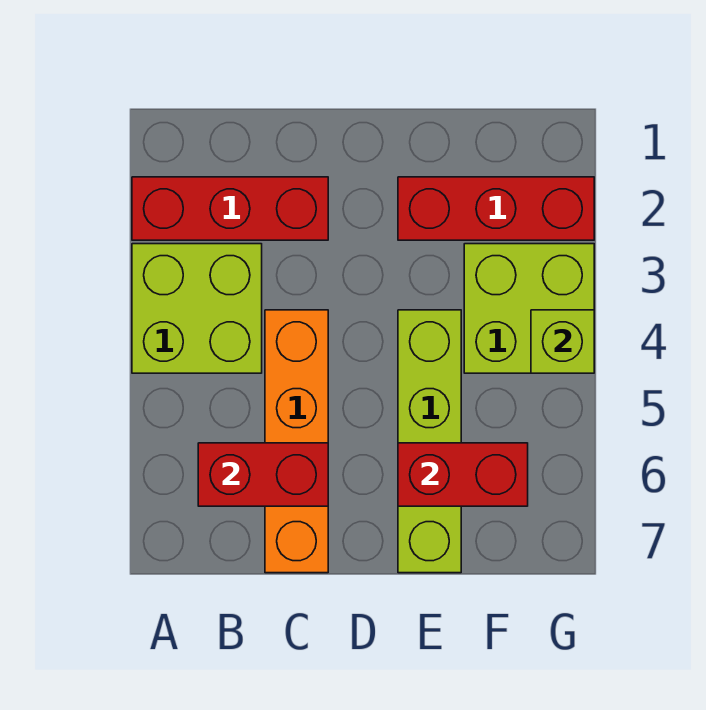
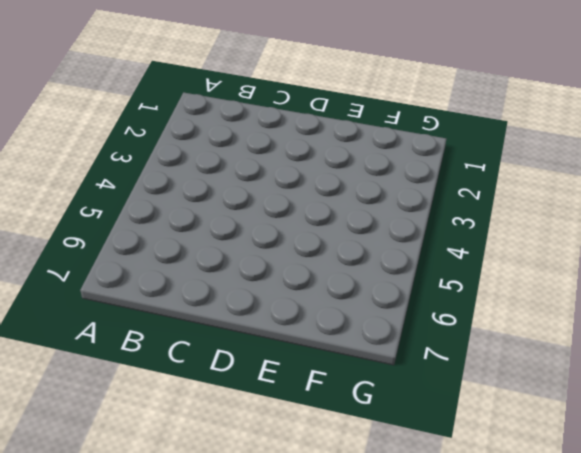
none -> red brick A2:C2 level 1
none -> lime brick A3:B4 level 1

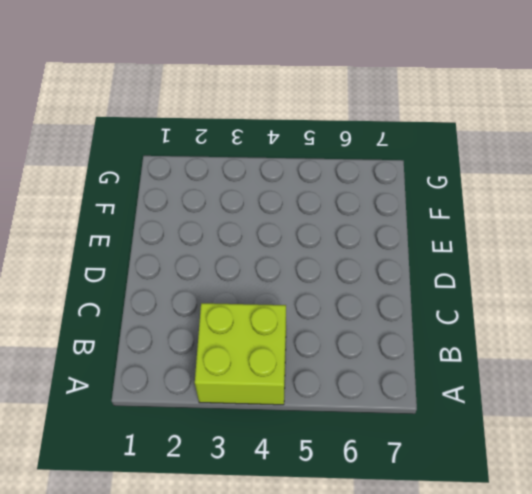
none -> red brick A2:C2 level 1
none -> orange brick C4:C7 level 1

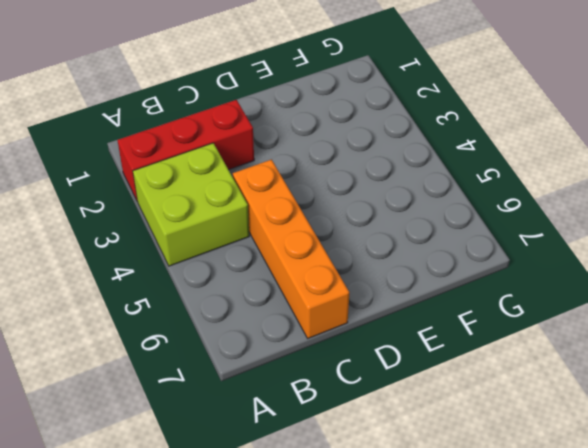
none -> red brick E2:G2 level 1
none -> lime brick E4:E7 level 1

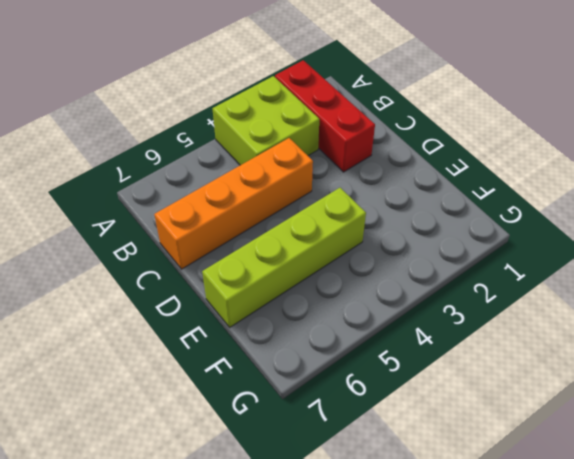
none -> red brick E2:G2 level 1
none -> lime brick F3:G4 level 1

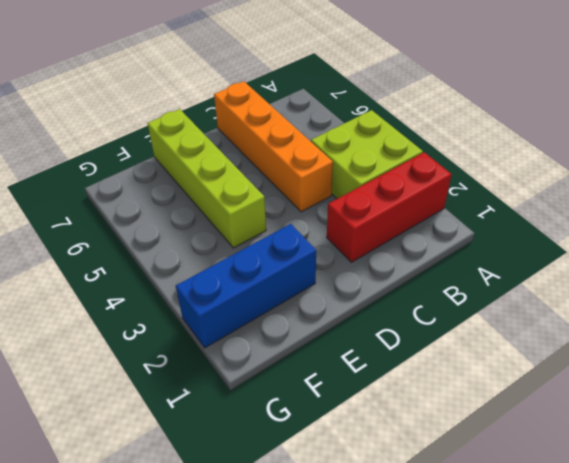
blue brick E2:G2 level 1 -> red brick E2:G2 level 1
none -> lime brick F3:G4 level 1
none -> red brick B6:C6 level 2

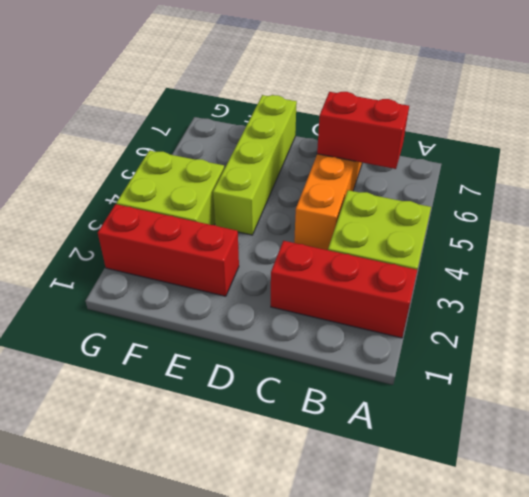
none -> red brick E6:F6 level 2
none -> lime brick G4 level 2

